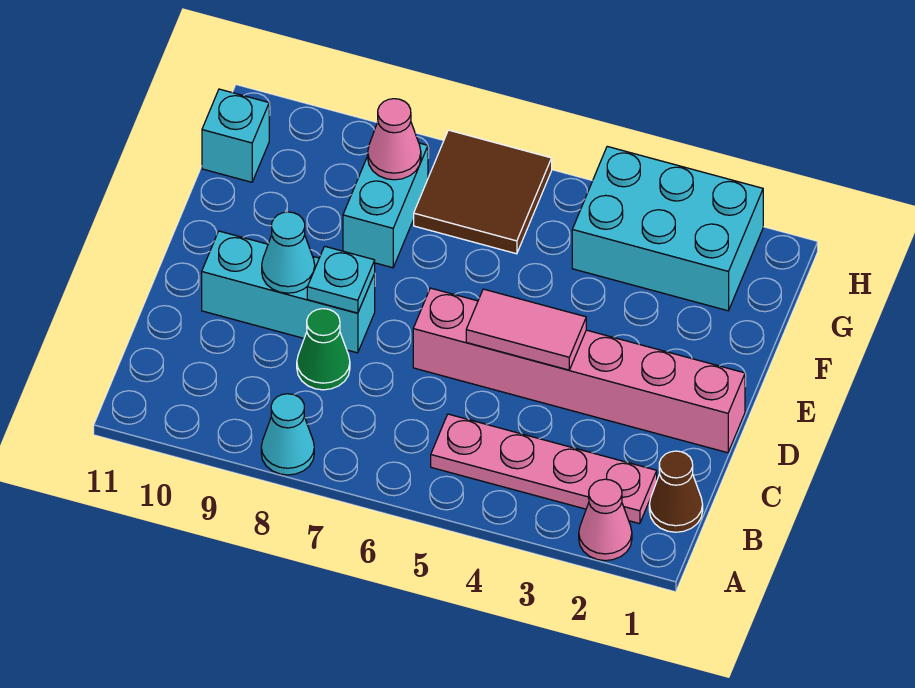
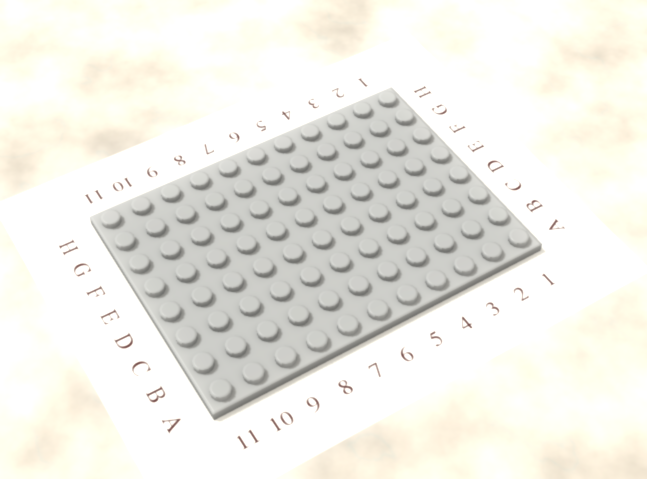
none -> pink cone A2 level 1
none -> cyan cone A8 level 1
none -> brown cone B1 level 1

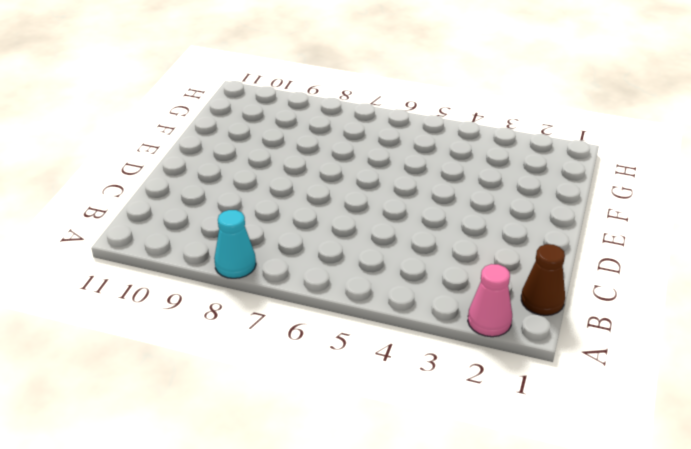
none -> pink plate B2:B5 level 1
none -> green cone C8 level 1
none -> pink brick D1:D6 level 1

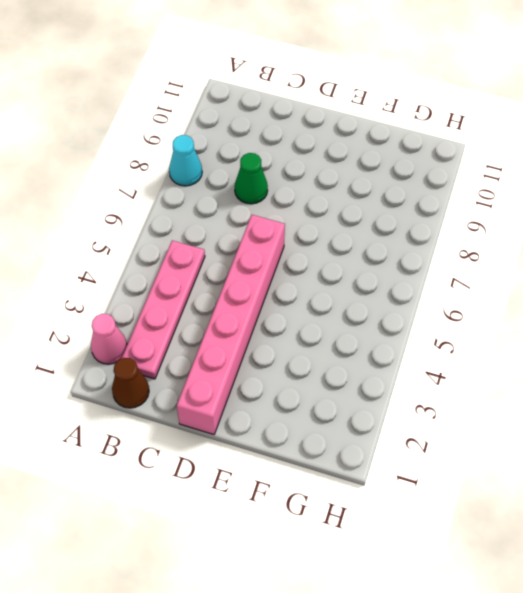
none -> cyan brick D8:D10 level 1
none -> cyan brick F8:G8 level 1
none -> cyan brick G2:H4 level 1

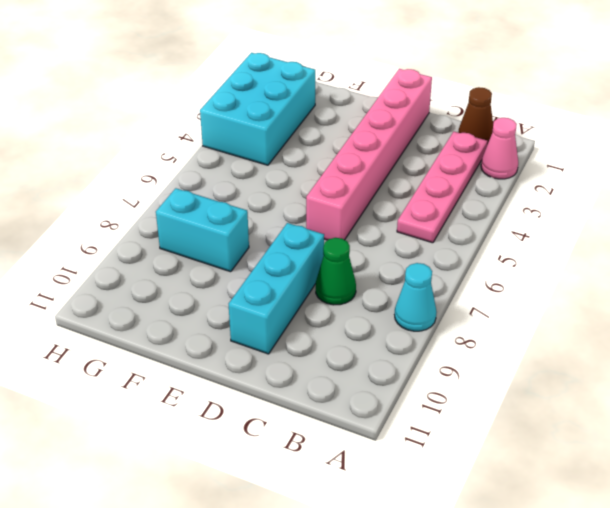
none -> brown tile G6:H7 level 1
none -> cyan brick G11 level 1
none -> pink tile D4:D5 level 2

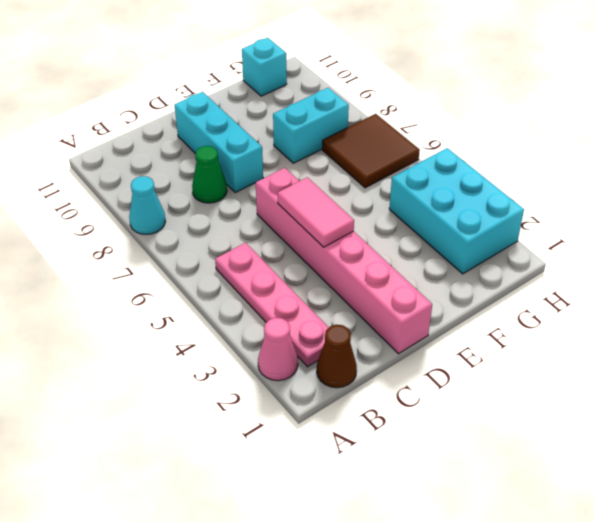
none -> cyan plate D8 level 2
none -> cyan cone D9 level 2
none -> pink cone G8 level 2

